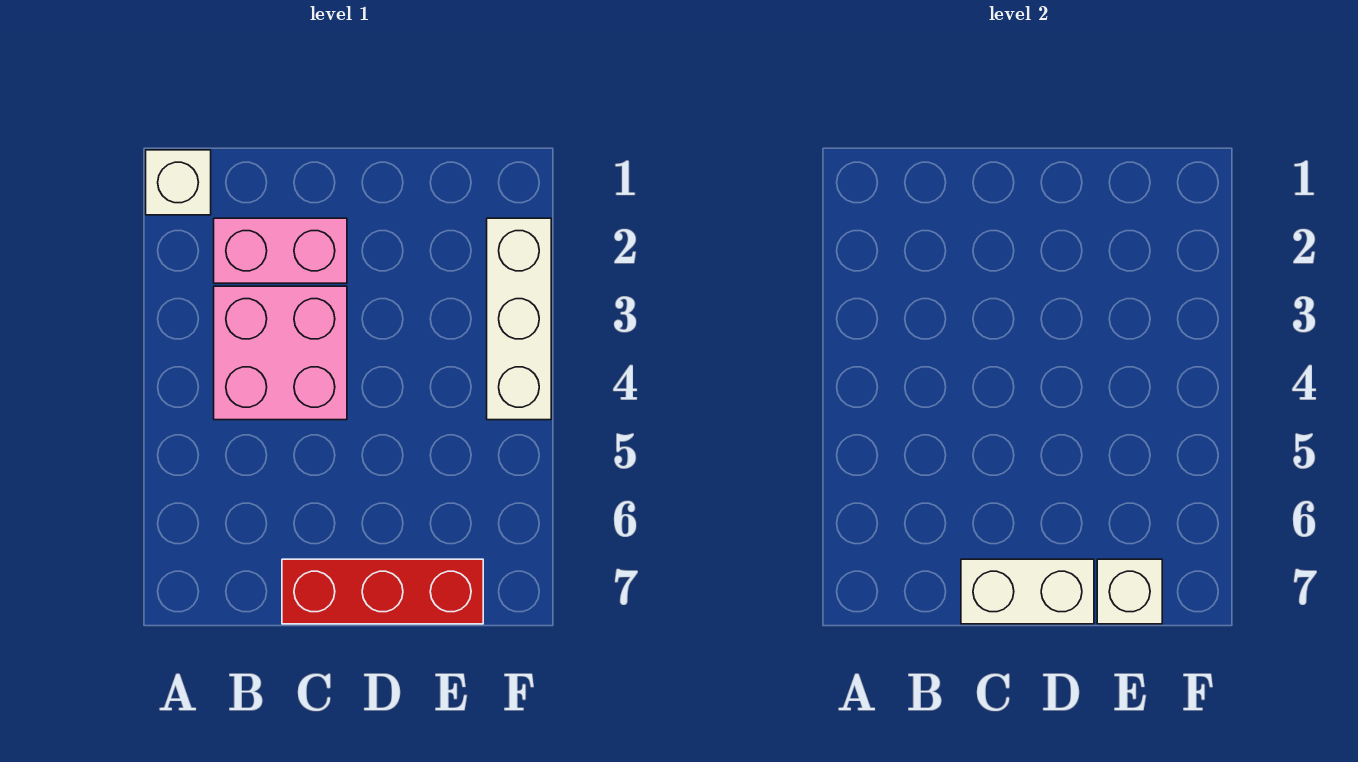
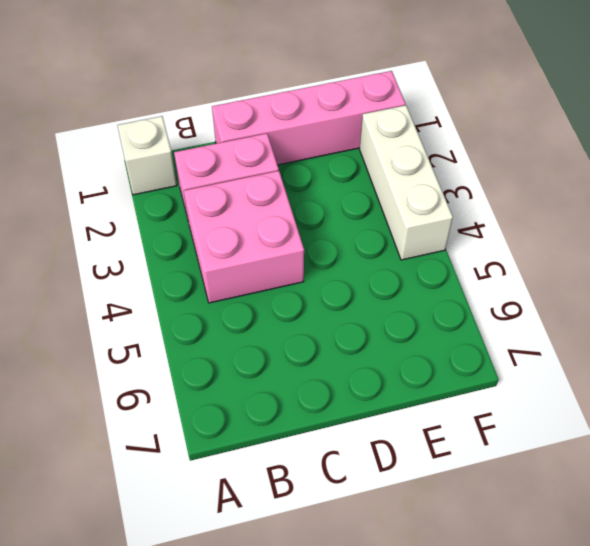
pink brick C1:F1 level 1 -> none
none -> red brick C7:E7 level 1
none -> white brick C7:D7 level 2

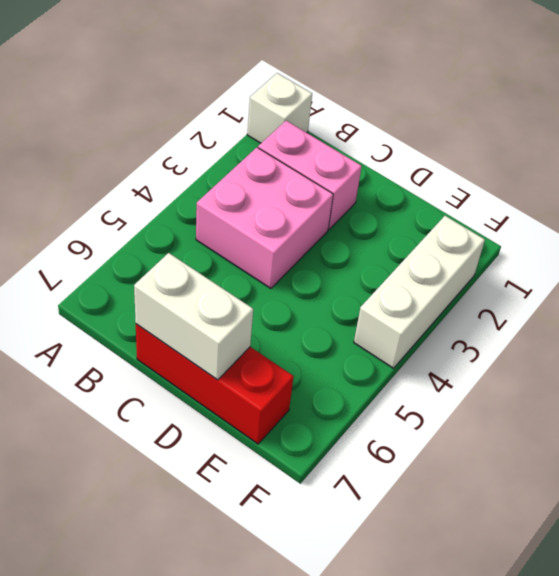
none -> white brick E7 level 2

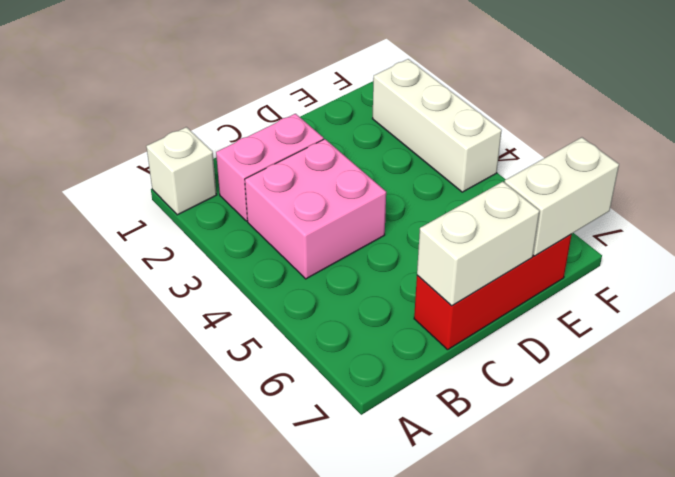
white brick E7:F7 level 2 -> white brick E7 level 2

